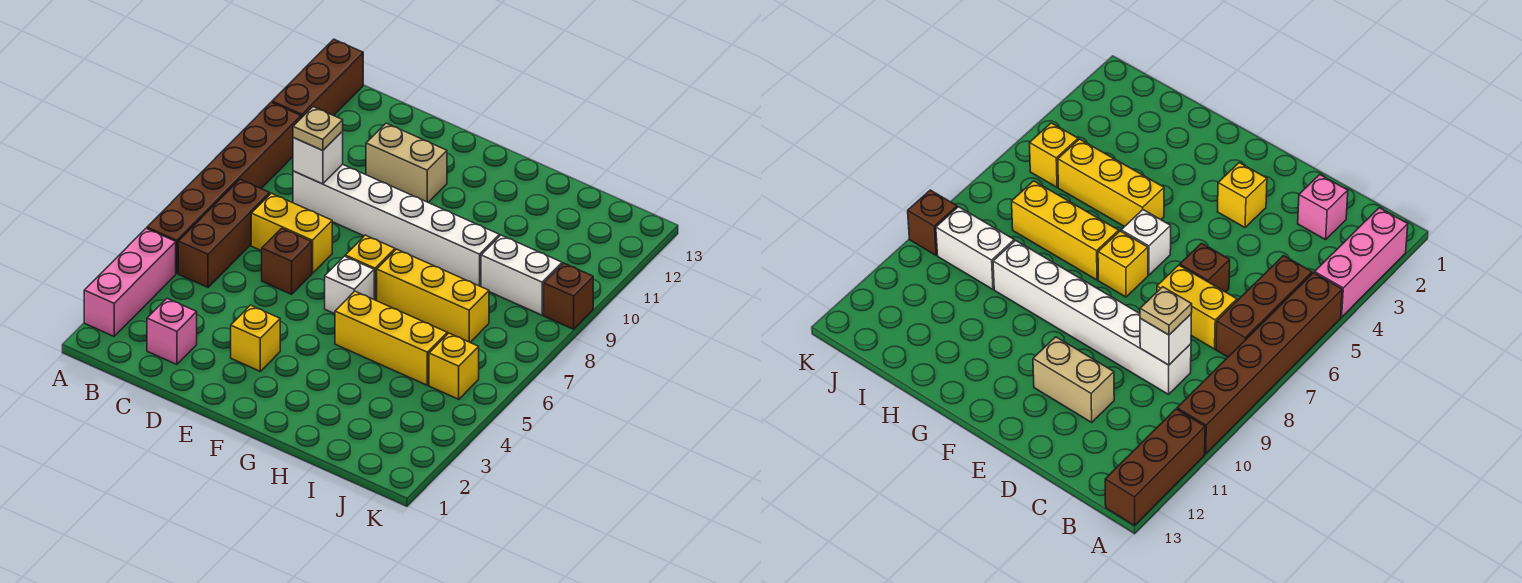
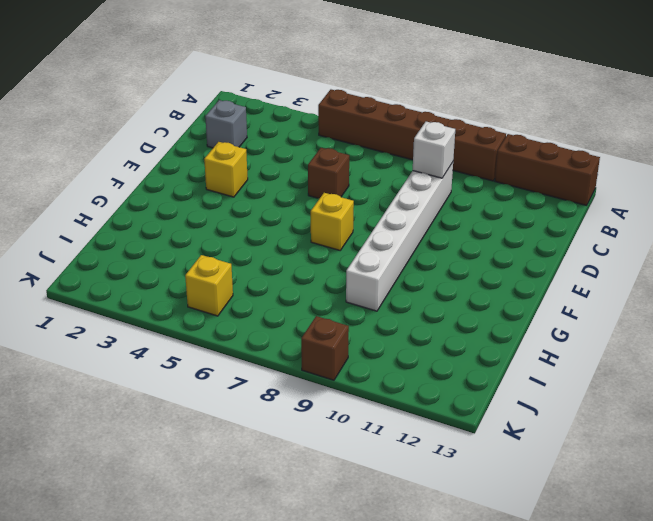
grey brick C2 level 1 -> pink brick C2 level 1
none -> pink brick A2:A4 level 1
none -> brown brick B5:B7 level 1
none -> yellow brick C7:D7 level 1

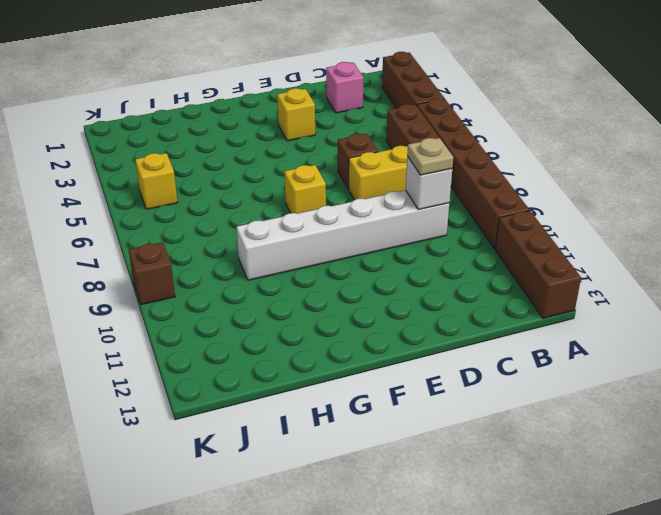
brown brick A2:A4 level 1 -> pink brick A2:A4 level 1
none -> tan brick D11:E11 level 1
none -> white brick F6 level 1
none -> yellow brick G5:I5 level 1

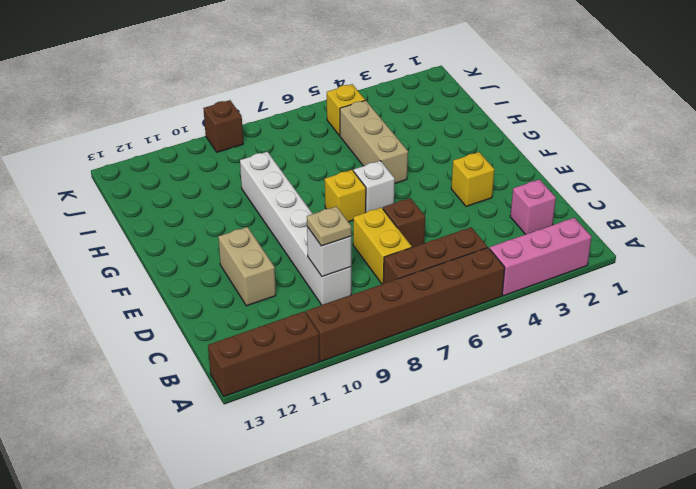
tan brick G5:I5 level 1 -> yellow brick G5:I5 level 1
none -> yellow brick G7:I7 level 1
none -> white brick I9:J9 level 1

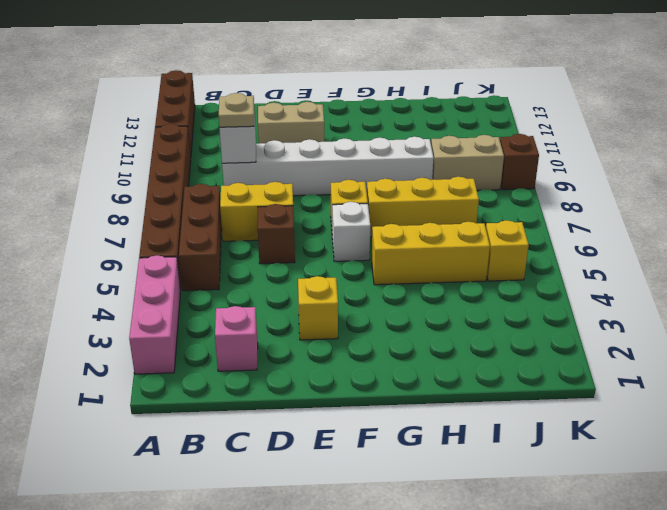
tan brick I9:J9 level 1 -> white brick I9:J9 level 1

